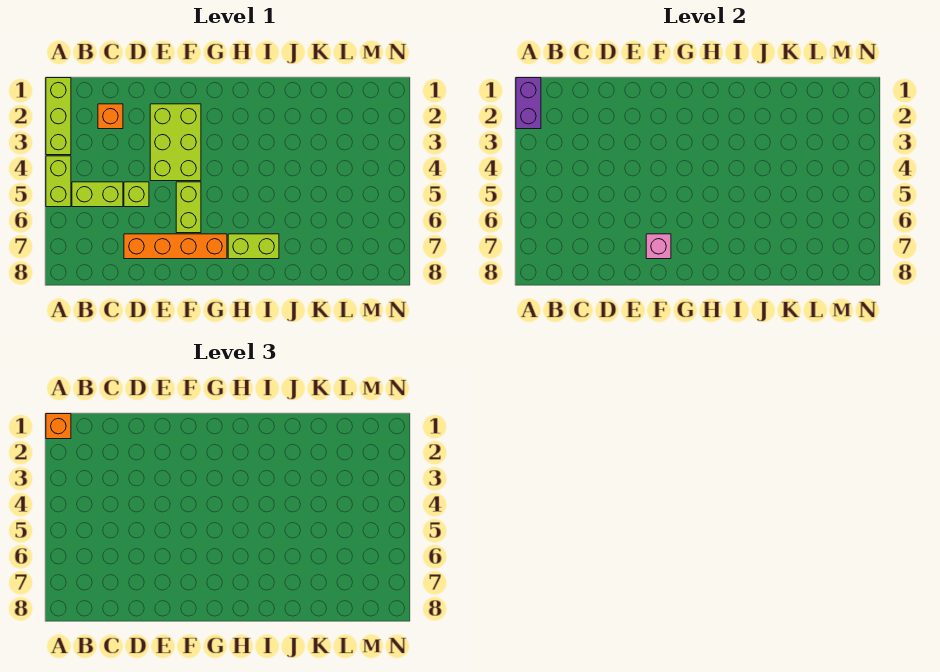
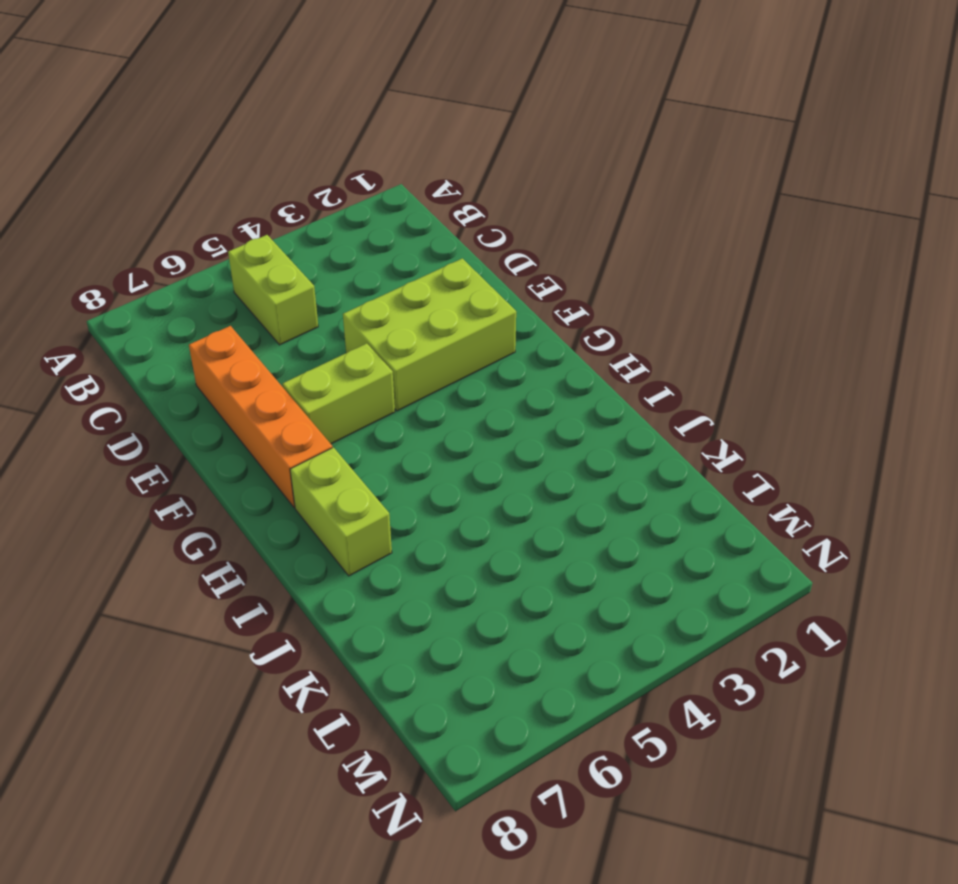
none -> lime brick A1:A3 level 1
none -> lime brick A4:A5 level 1
none -> orange brick C2 level 1

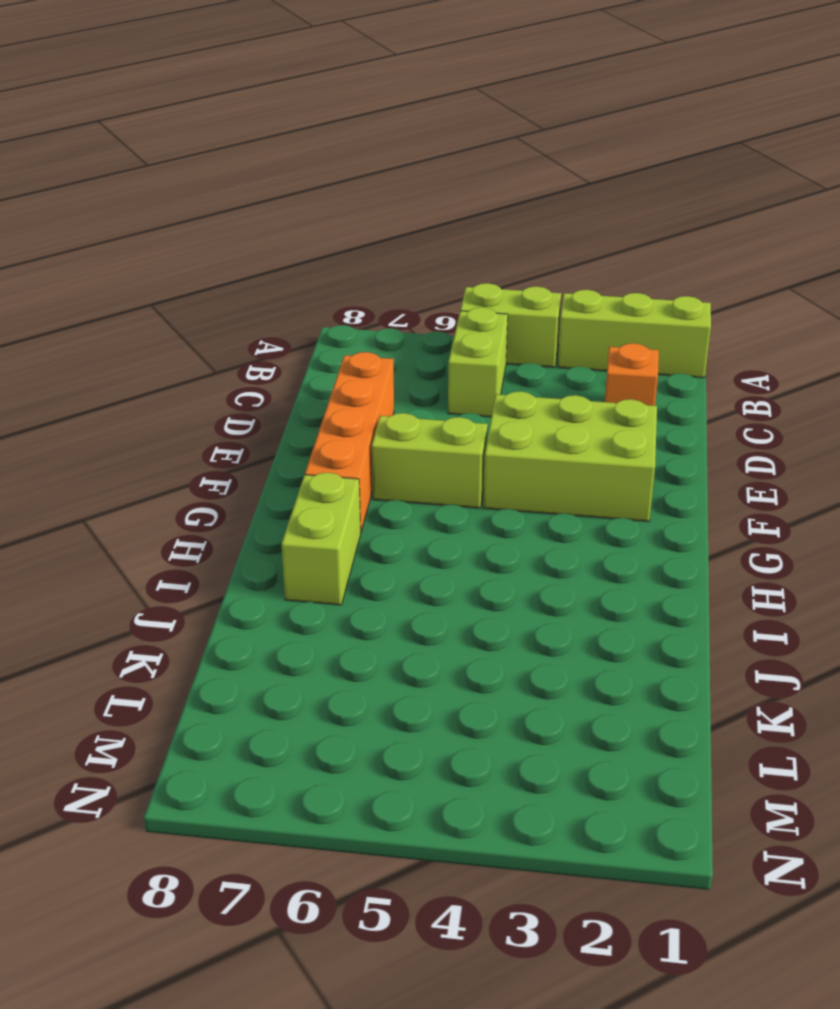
none -> lime brick D5 level 1
none -> purple brick A1:A2 level 2
none -> pink brick F7 level 2

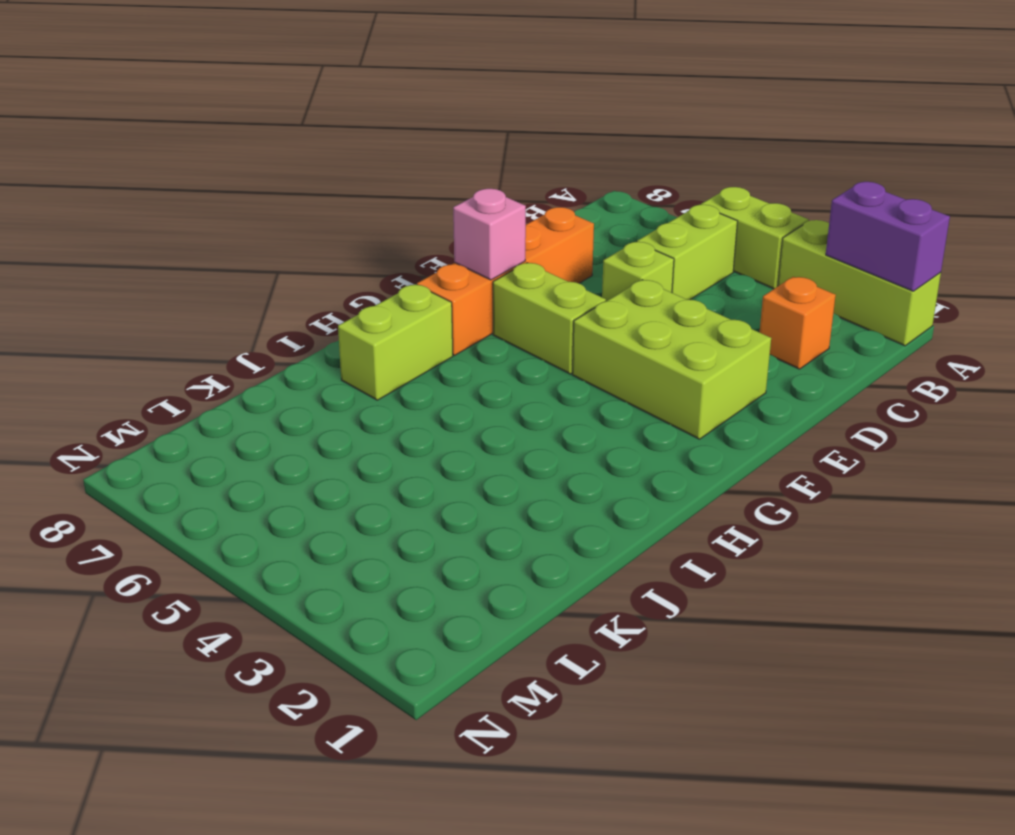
none -> orange brick A1 level 3

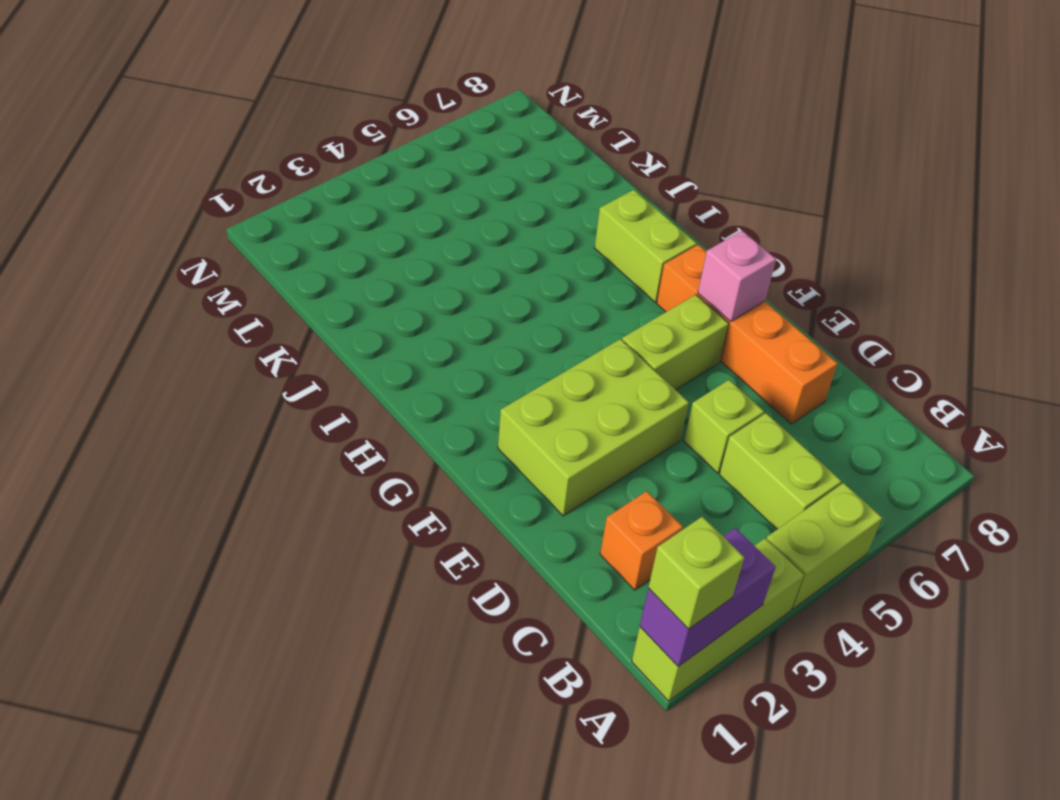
lime brick A1 level 3 -> orange brick A1 level 3

